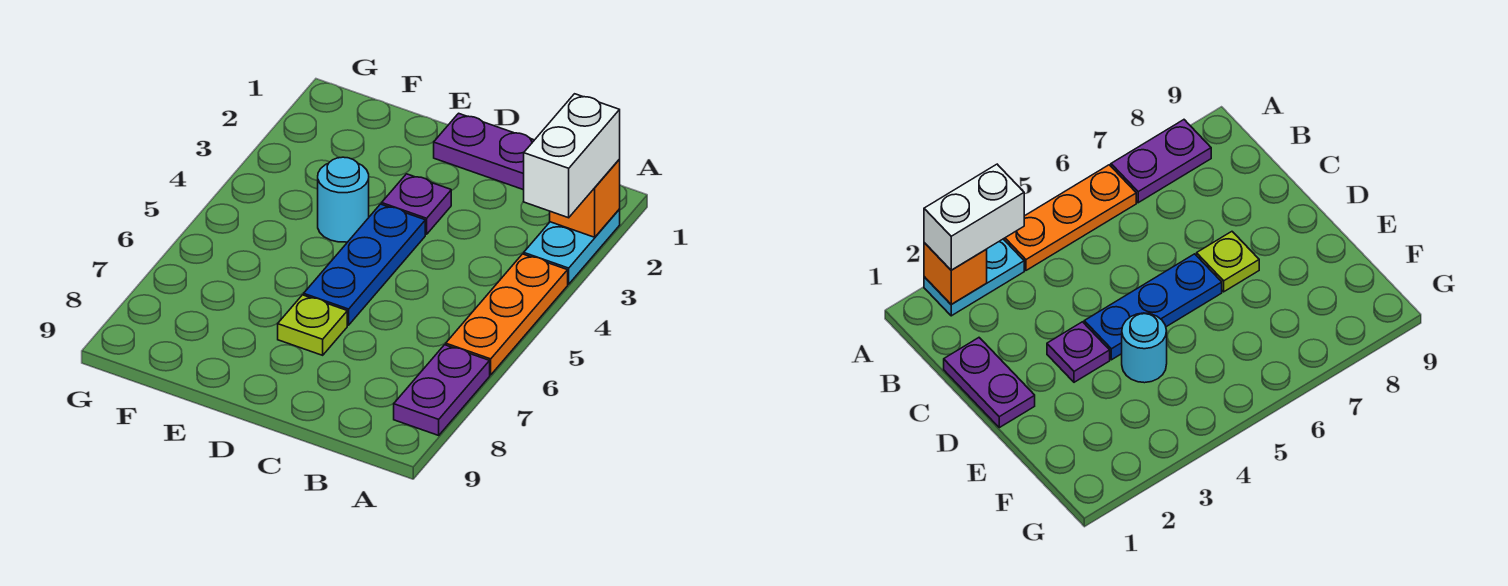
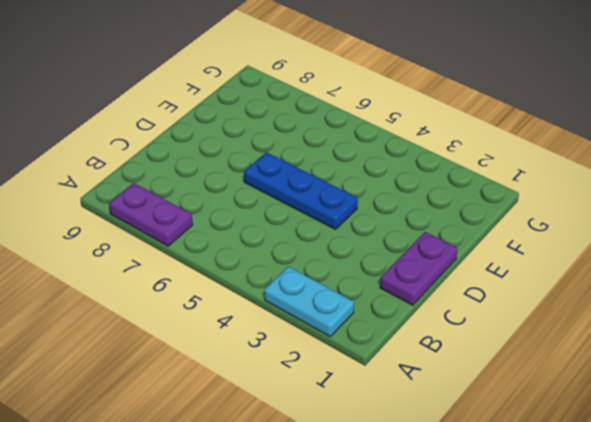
none -> orange plate A4:A6 level 1
none -> purple plate D3 level 1

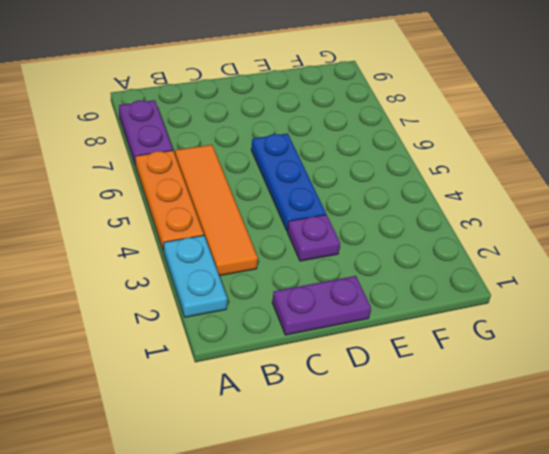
orange tile B3:B6 level 1 -> none
none -> lime plate D7 level 1
none -> cyan round brick E4 level 1

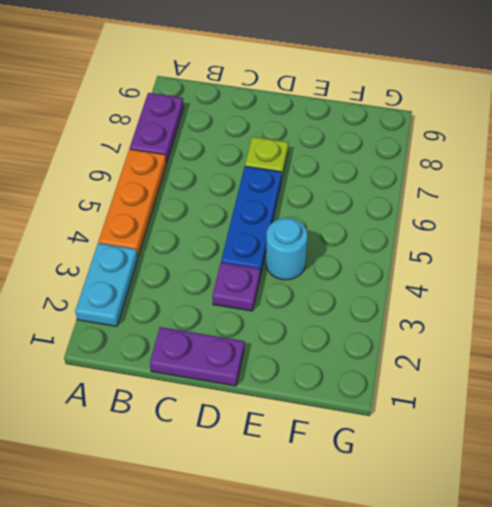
none -> orange brick A2 level 2
none -> white brick A2:A3 level 3

